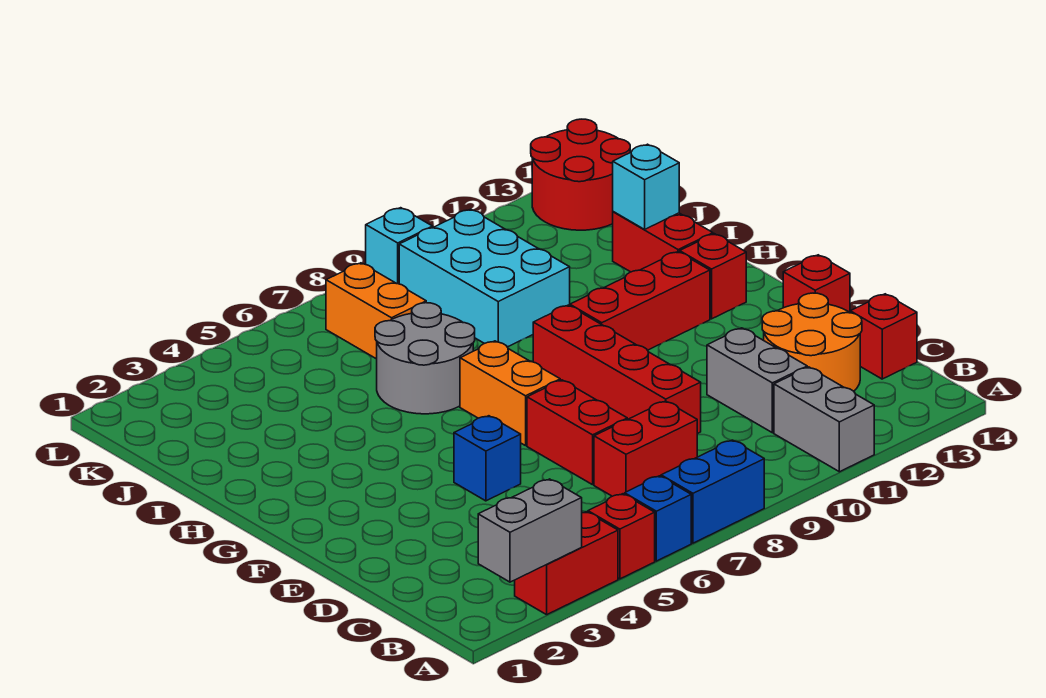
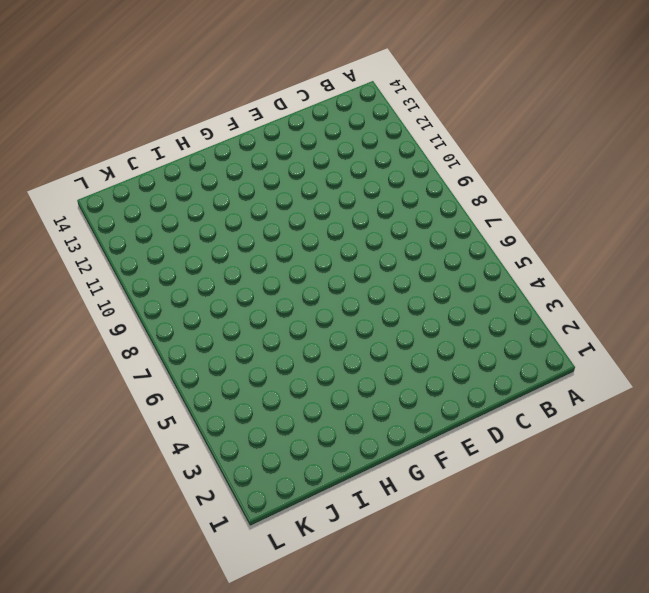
none -> red brick A3:A4 level 1
none -> red brick A5 level 1
none -> blue brick A6 level 1

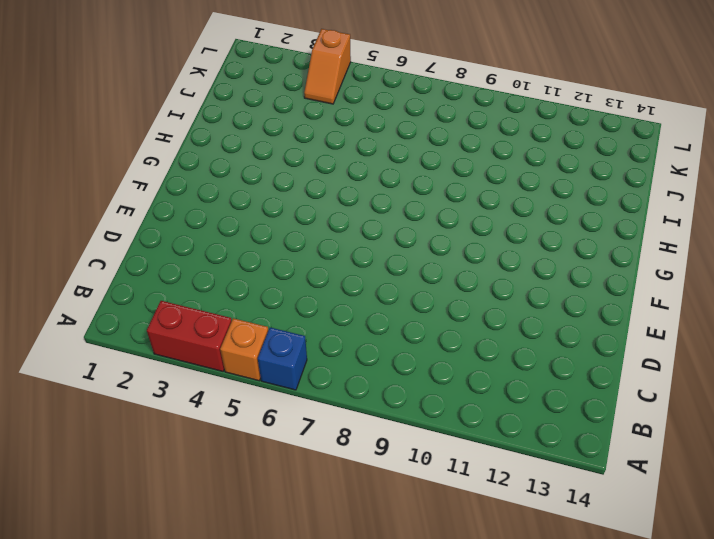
orange brick A5 level 1 -> red brick A5 level 1
orange slope K4:L4 level 1 top L -> none
none -> blue brick A7:A8 level 1
none -> grey brick A11:B11 level 1
none -> red brick C7:C8 level 1

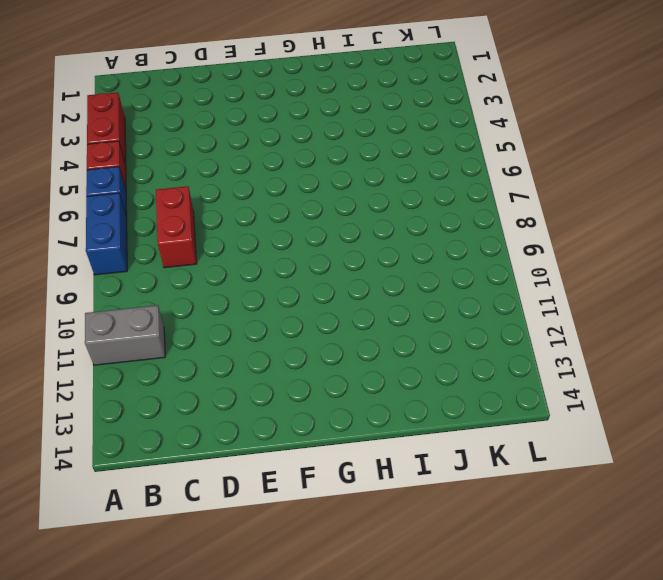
none -> grey brick C11:D11 level 1
none -> orange round brick C12:D13 level 1
none -> red brick C14 level 1

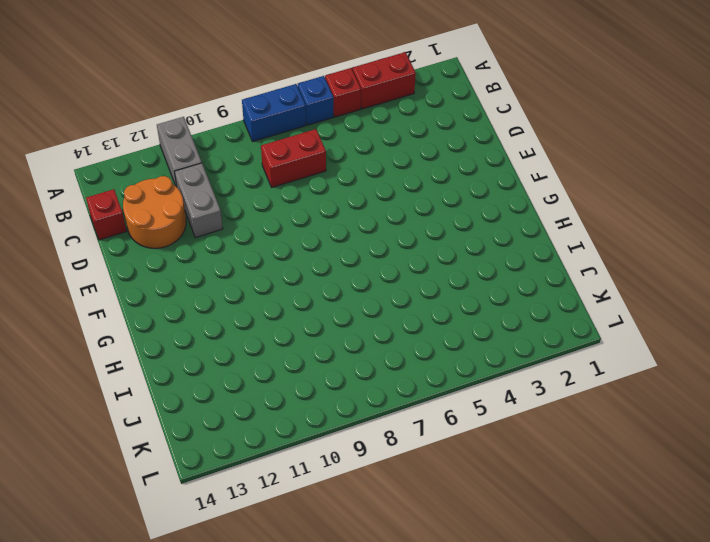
none -> red brick D7:E7 level 1
none -> red brick D9:G9 level 1
none -> blue brick E5 level 1

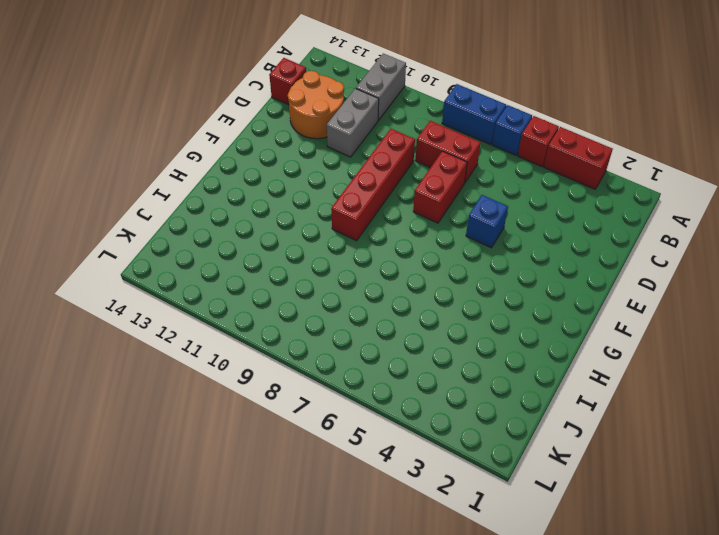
none -> red brick E14 level 1
none -> orange brick F7:G7 level 1
none -> red brick G10:G12 level 1

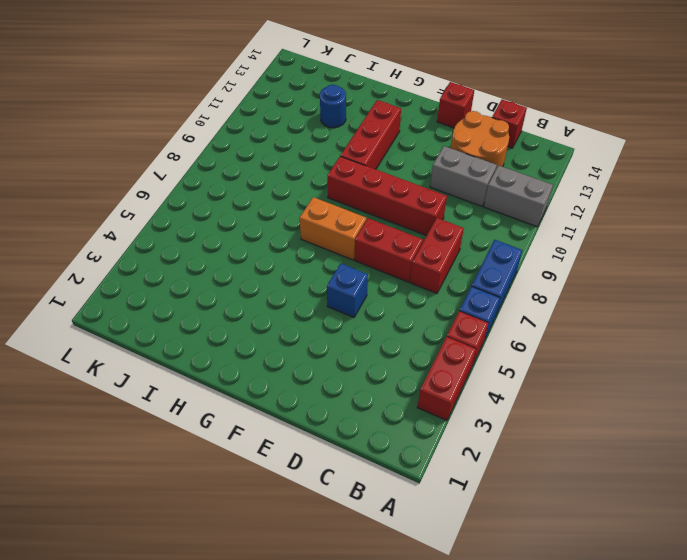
blue round brick I12 level 1 -> none
none -> red brick G13 level 1
none -> grey round brick H6:I7 level 1
none -> red brick H13:I13 level 1

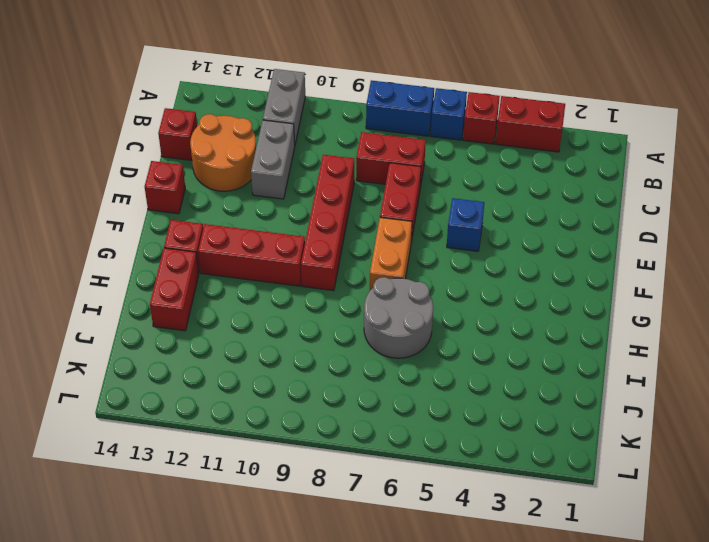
none -> cyan brick I9:K10 level 1
none -> orange brick J7:K7 level 1
none -> red round brick K13:L14 level 1

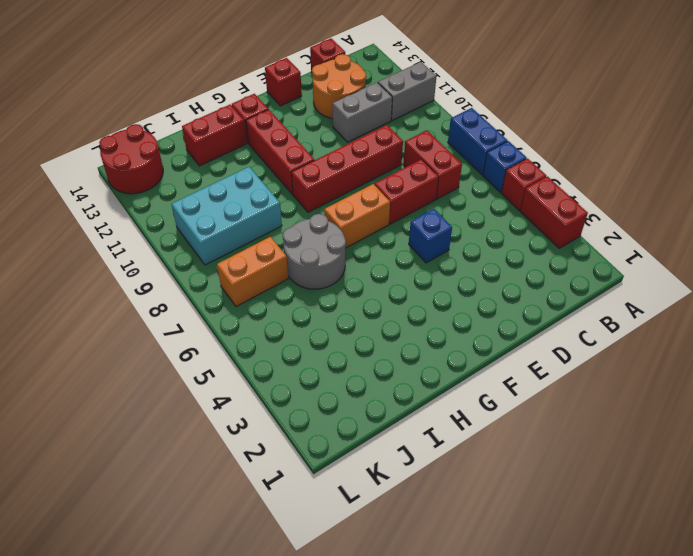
none -> cyan brick L9 level 1
none -> grey brick A2:A3 level 2
none -> cyan brick I13 level 2

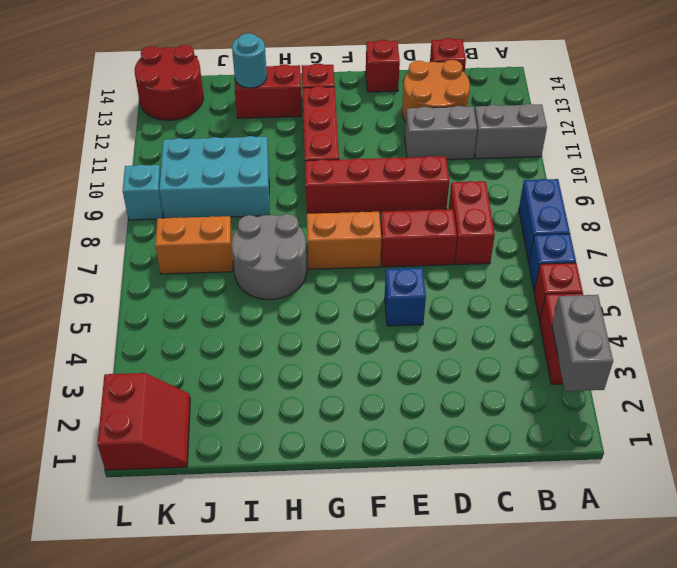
cyan round brick I13 level 2 -> cyan brick I13 level 2
red slope K1:L2 level 1 top L -> none

